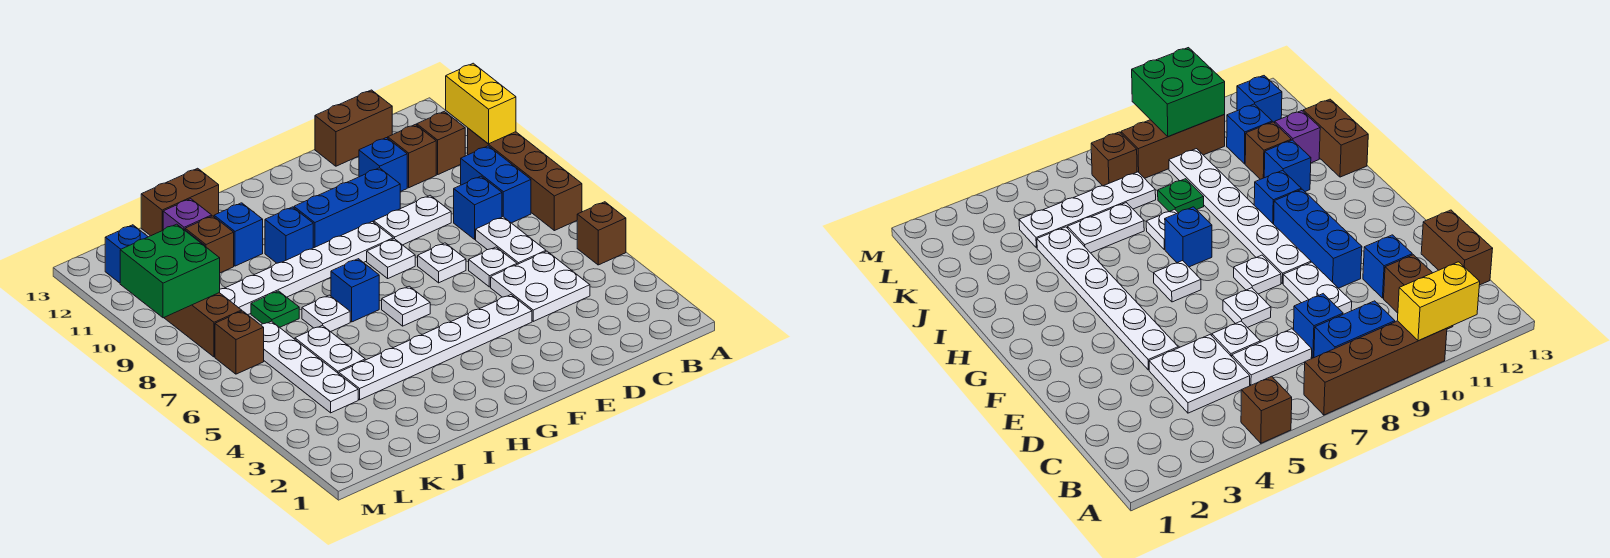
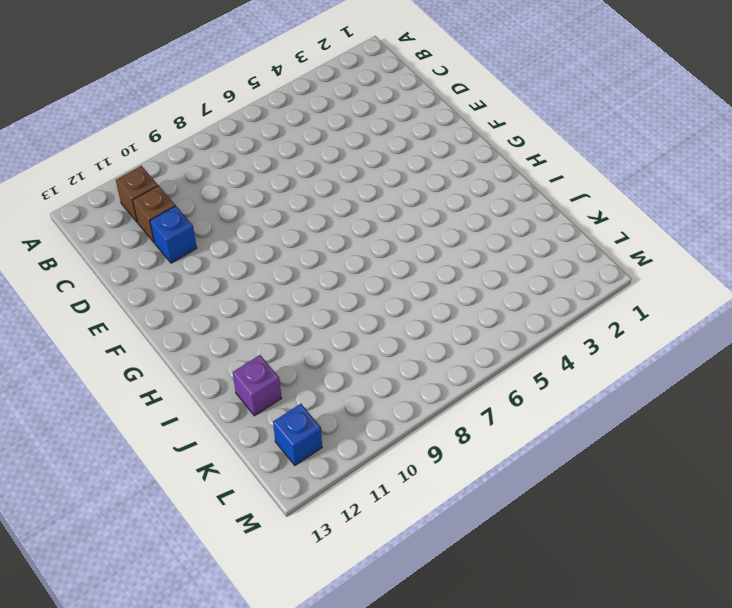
none -> brown brick A5 level 1
none -> brown brick A7:A10 level 1
none -> blue brick B8:B9 level 1
none -> white plate C4:D5 level 1

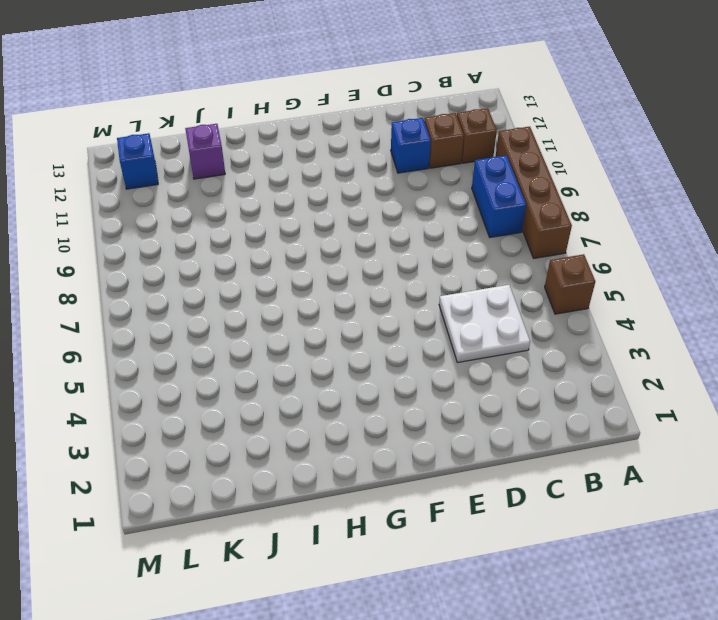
none -> white plate C6:C7 level 1
none -> blue brick C8 level 1
none -> brown brick C13:D13 level 1
none -> white plate D6 level 1

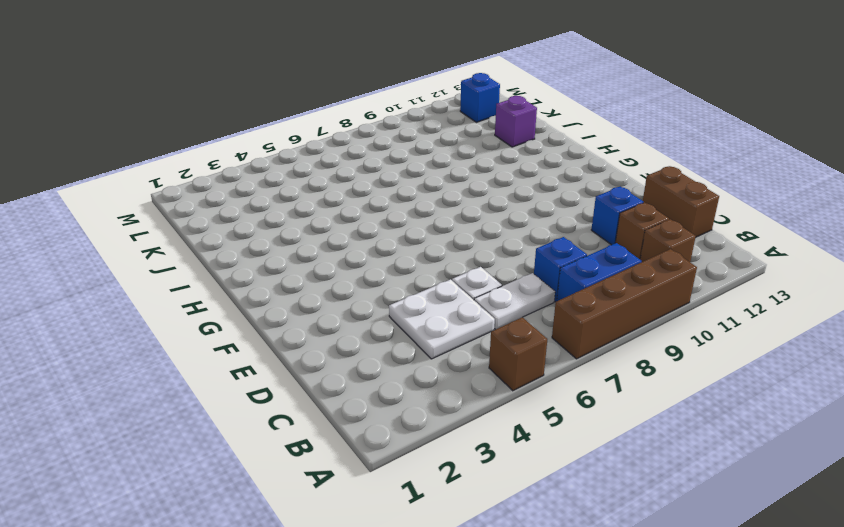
none -> white plate D9:E9 level 1
none -> white plate E4:J4 level 1
none -> white plate E7 level 1
none -> blue brick E10:G10 level 1

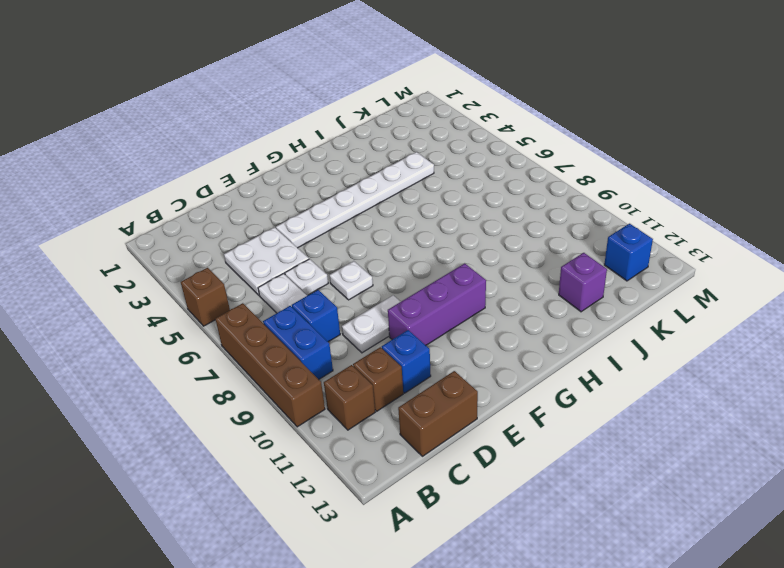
purple brick E10:G10 level 1 -> blue brick E10:G10 level 1
none -> white plate F8 level 1
none -> white plate F9:K9 level 1
none -> white plate G6 level 1
none -> blue brick H7 level 1

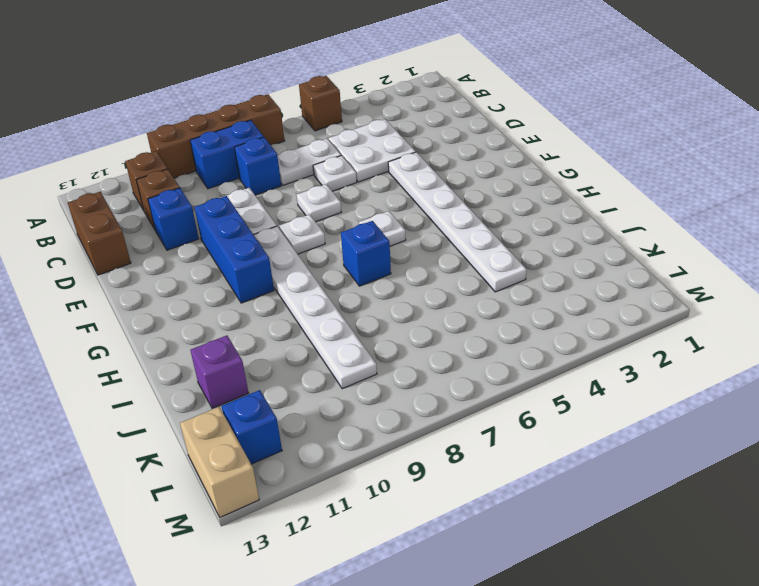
tan brick L13:M13 level 1 -> none
none -> blue brick H10 level 1
none -> white plate I7 level 1
none -> blue brick I11 level 1
none -> brown brick I13:J13 level 1

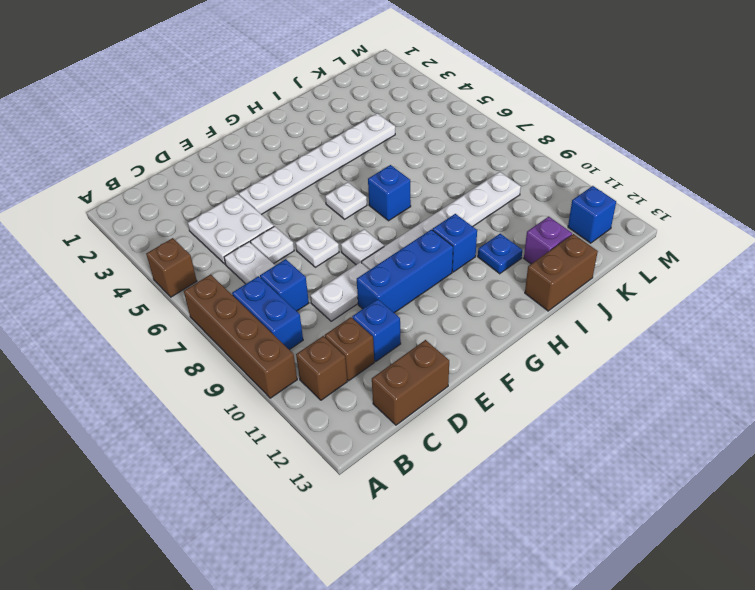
blue plate I11 level 1 -> blue brick I11 level 1
none -> white plate I7 level 1
none -> white plate J5:J6 level 1
none -> green plate J8 level 1
none -> brown brick J11 level 1

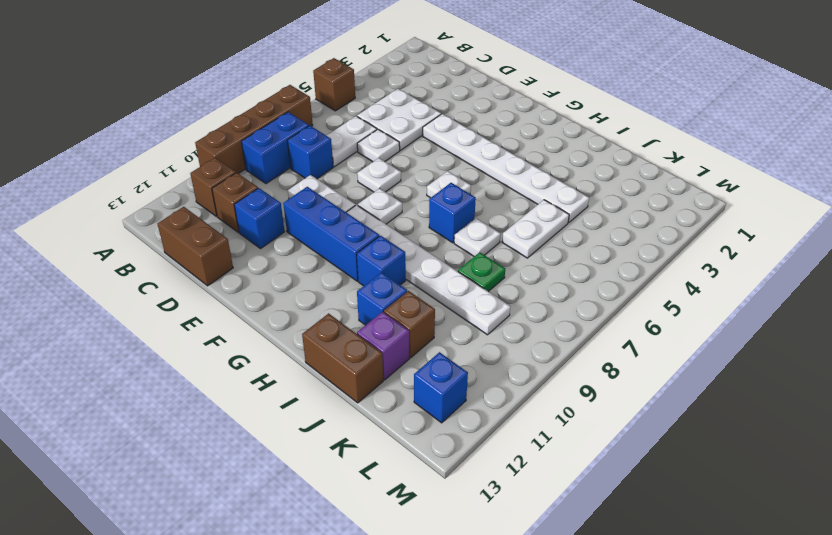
none -> white plate K4:K7 level 1
none -> blue brick K11 level 1
none -> brown brick L7 level 1
none -> brown brick L8:L10 level 1

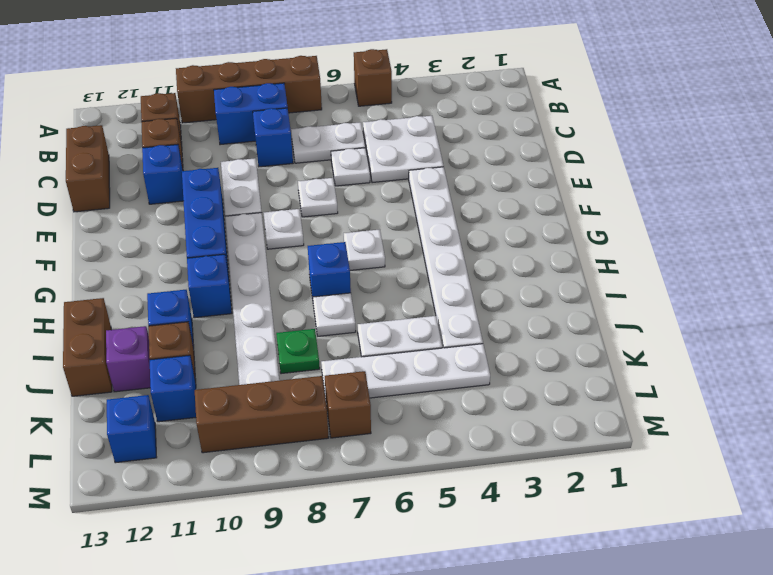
none -> yellow brick A10:A11 level 2
none -> green brick L9:M10 level 2

